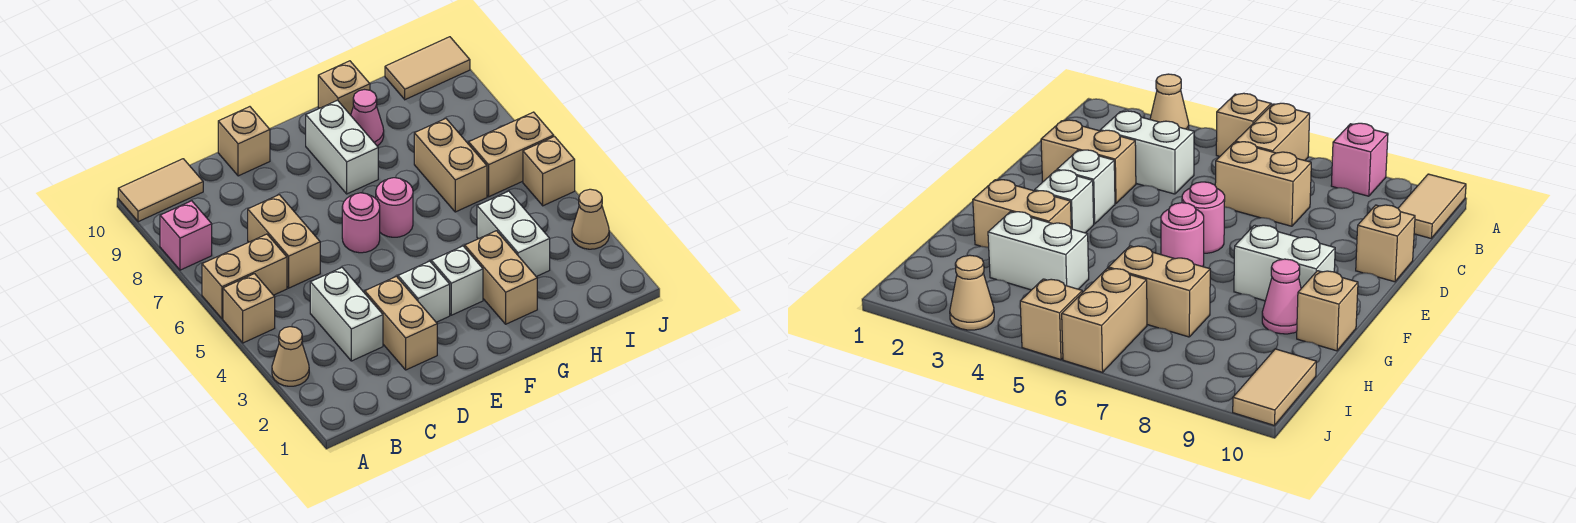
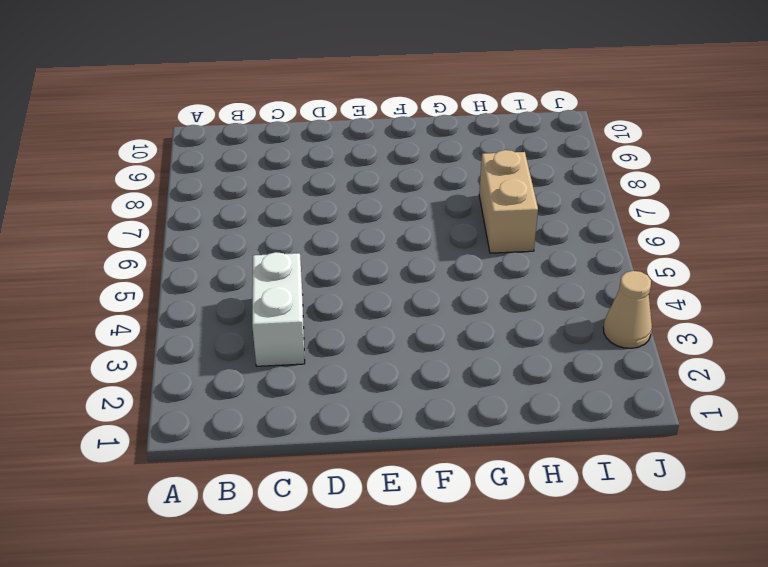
none -> tan cone A3 level 1
none -> tan brick A5 level 1
none -> tan brick A6:B6 level 1

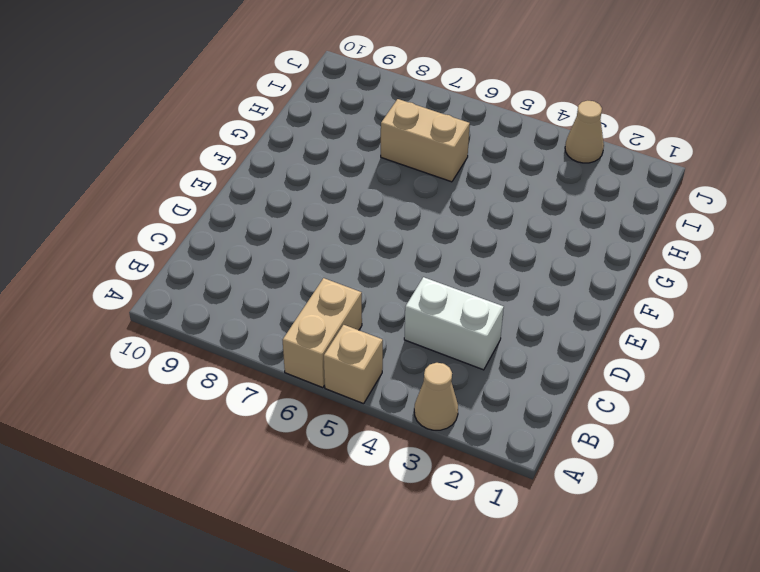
none -> pink brick A8 level 1
none -> tan tile A10:B10 level 1
none -> tan brick C6:C7 level 1

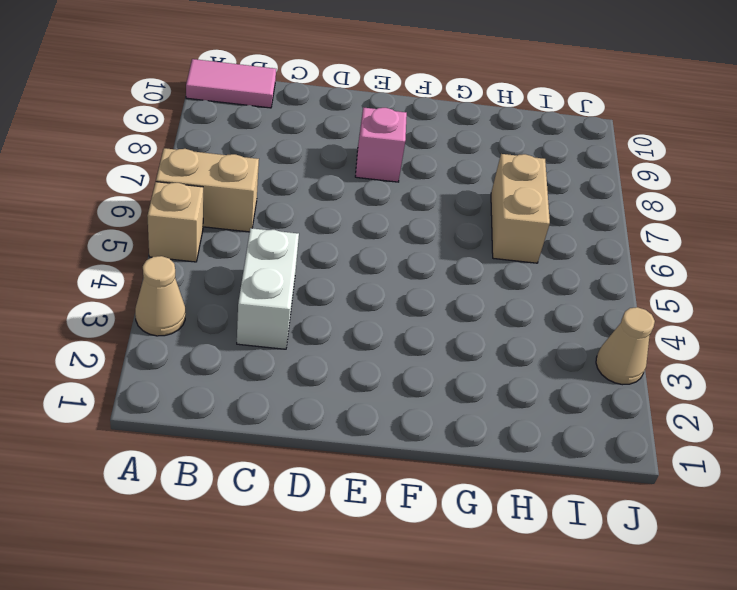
pink tile A10:B10 level 1 -> tan tile A10:B10 level 1
pink brick E8 level 1 -> pink brick A8 level 1
none -> tan brick C6:C7 level 1
none -> tan brick D2:D3 level 1
none -> tan brick D10 level 1

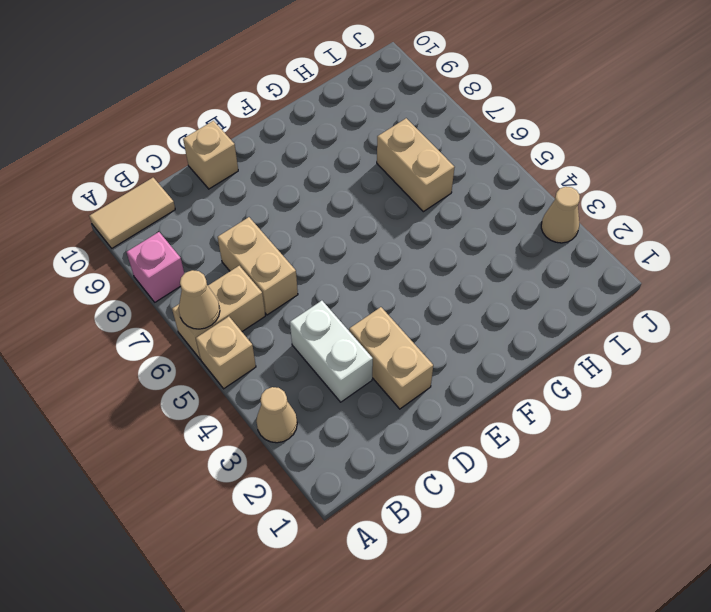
tan cone A6 level 2 -> none
none -> white brick E3 level 1
none -> pink round brick E6 level 1
none -> white brick F3 level 1

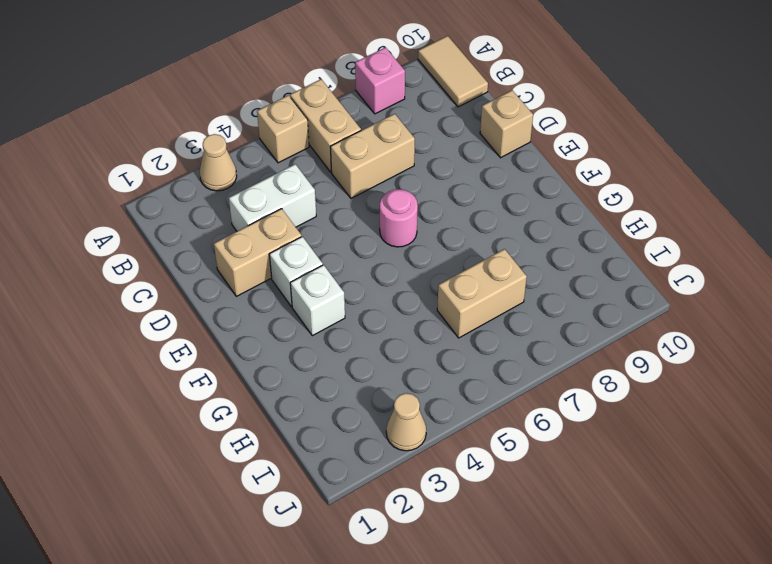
none -> pink round brick F6 level 1
none -> white brick F8:F9 level 1
none -> tan brick G2:G3 level 1

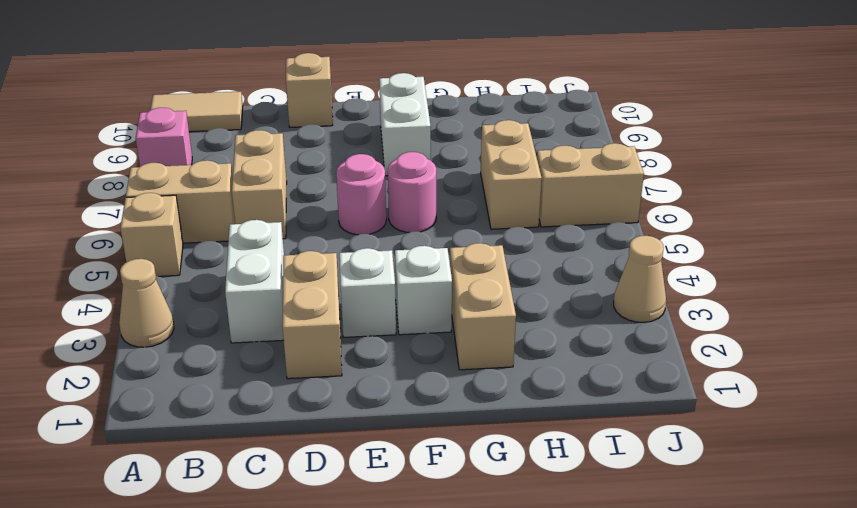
none -> pink cone G9 level 1
none -> tan brick G10 level 1
none -> white brick H3:H4 level 1

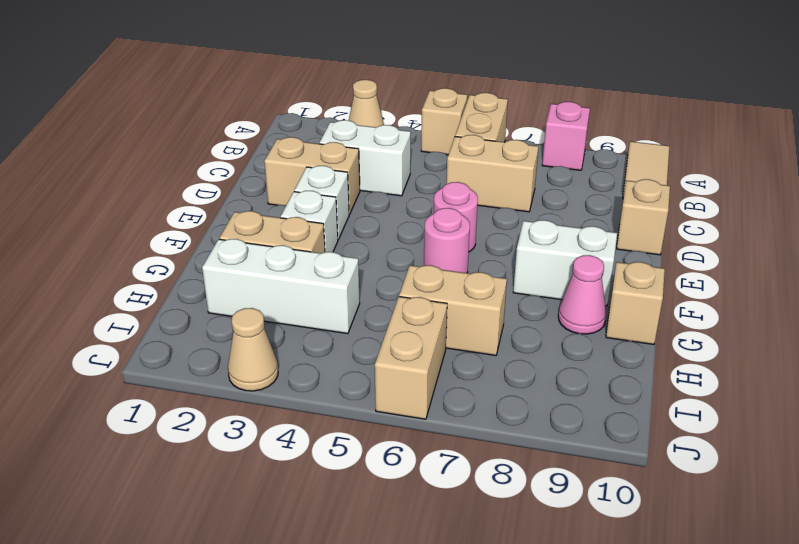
white brick H2:H4 level 1 -> white brick H3:H4 level 1
none -> tan tile I10:J10 level 1
none -> tan brick J5 level 1

